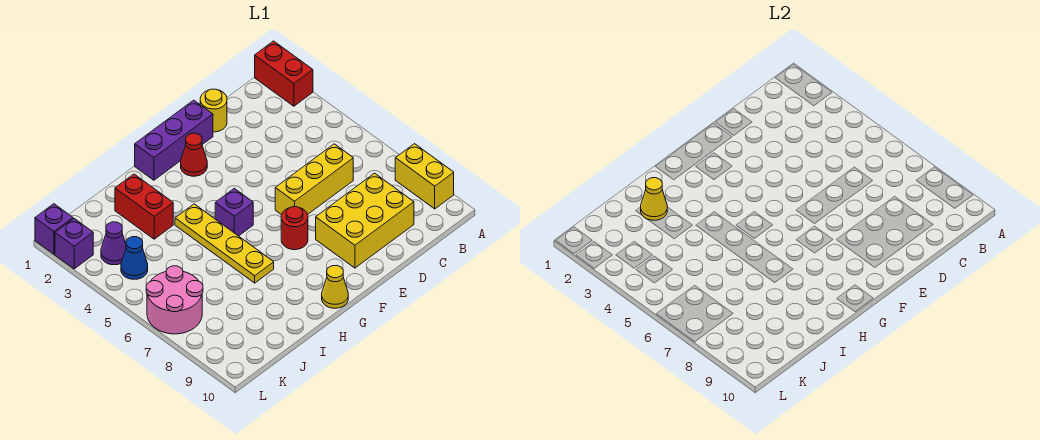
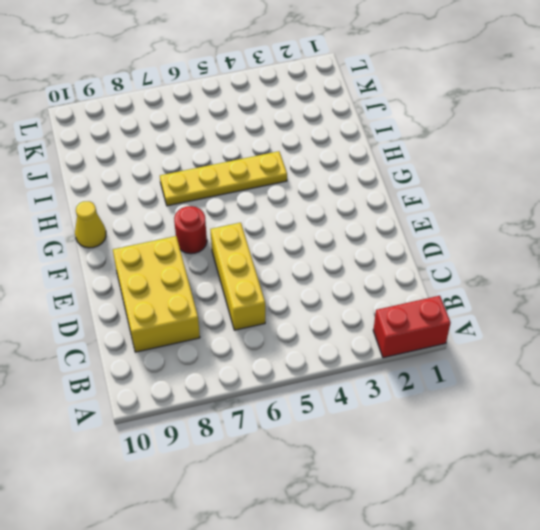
none -> yellow brick A8:A9 level 1
none -> yellow round brick D1 level 1
none -> purple brick E1:G1 level 1

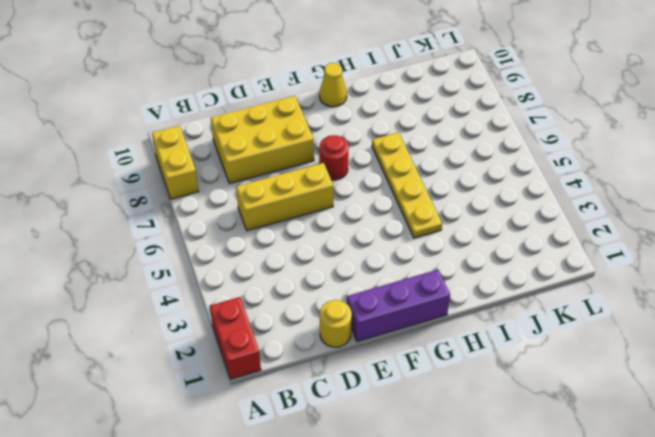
none -> red cone F2 level 1
none -> purple brick G5 level 1
none -> red brick I2:I3 level 1

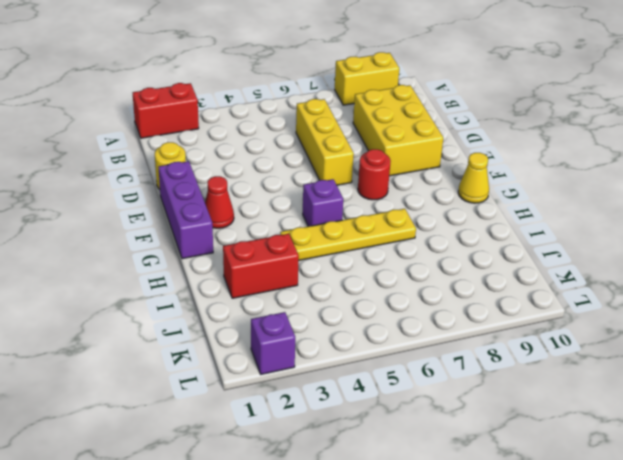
none -> purple cone K3 level 1
none -> blue cone K4 level 1
none -> pink round brick K6:L7 level 1

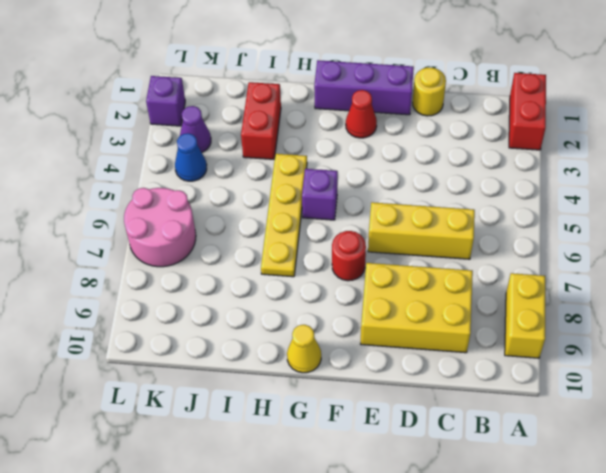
none -> purple brick L1 level 1
none -> yellow cone I2 level 2

